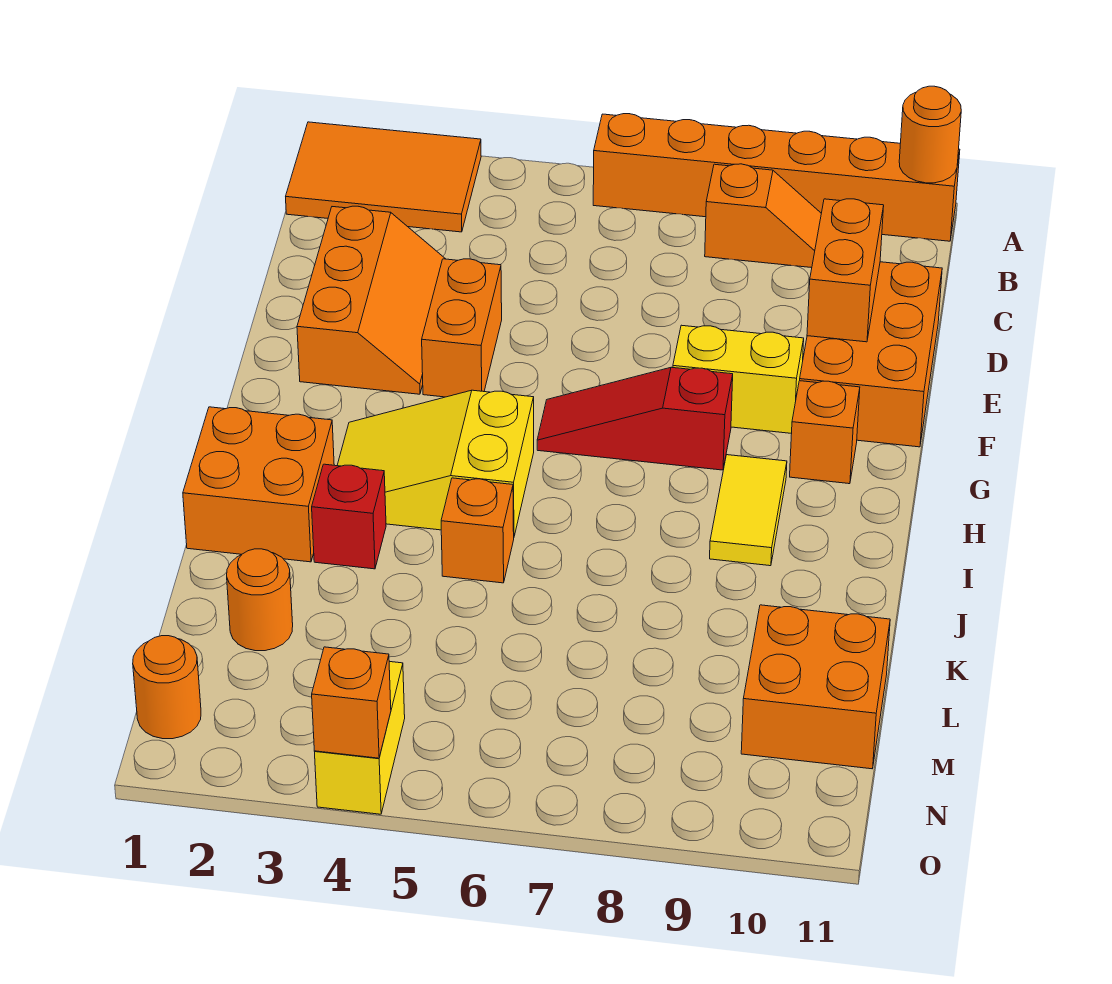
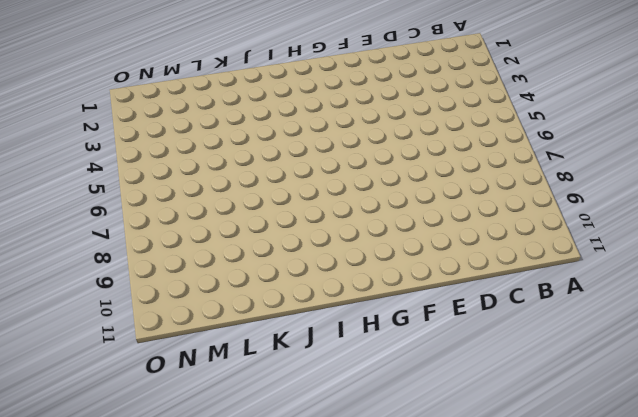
none -> orange tile A1:B3 level 1
none -> orange brick A6:A11 level 1
none -> orange slope B8:B9 level 1 top 8

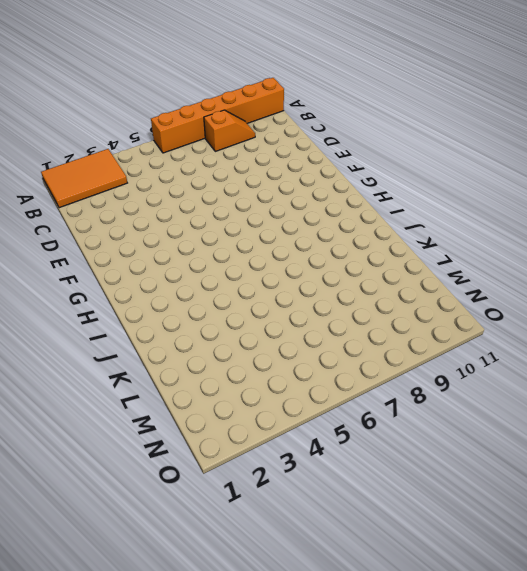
none -> orange slope D2:F3 level 1 top 2
none -> orange brick D10:F11 level 1
none -> orange brick E4:F4 level 1

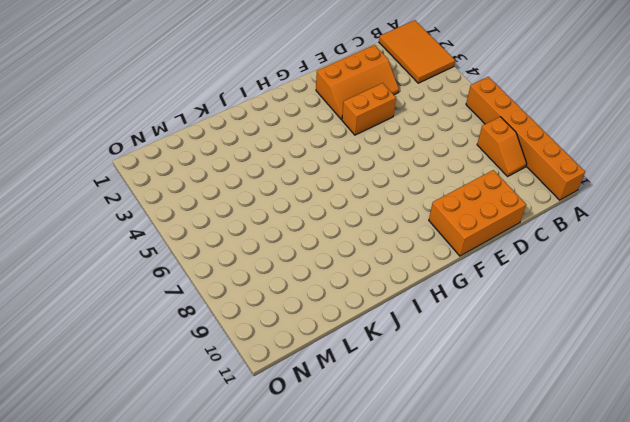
none -> yellow brick F8:F9 level 1
none -> red slope G6:G8 level 1 top 8
none -> orange brick G10 level 1

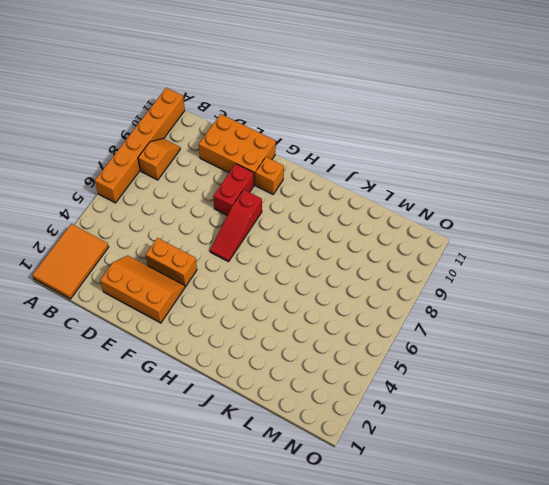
red brick F8:F9 level 1 -> yellow brick F8:F9 level 1
none -> yellow slope H3:I5 level 1 top 5
none -> yellow tile H9:I9 level 1
none -> orange brick I1:J2 level 1

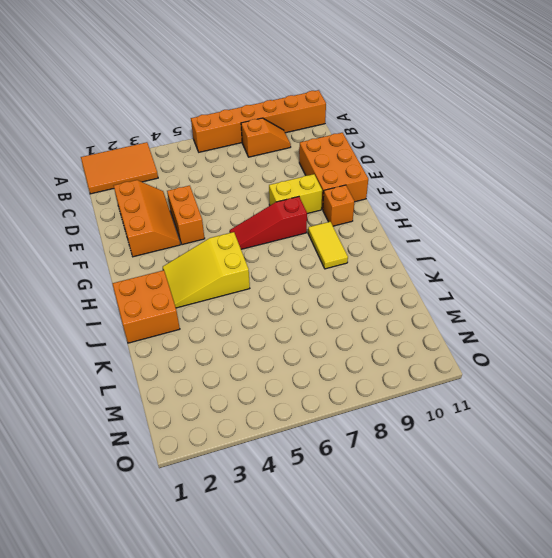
none -> red brick J3 level 1
none -> orange brick J5 level 1
none -> orange round brick L2 level 1

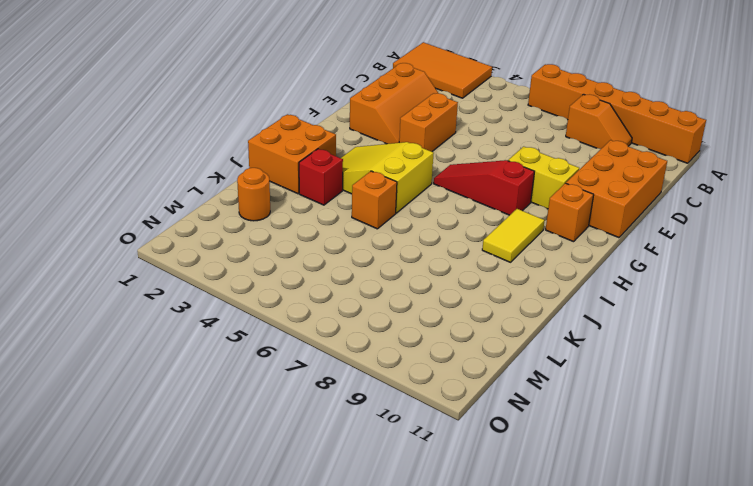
none -> orange brick L10:M11 level 1
none -> orange round brick N1 level 1
none -> yellow brick N4:O4 level 1

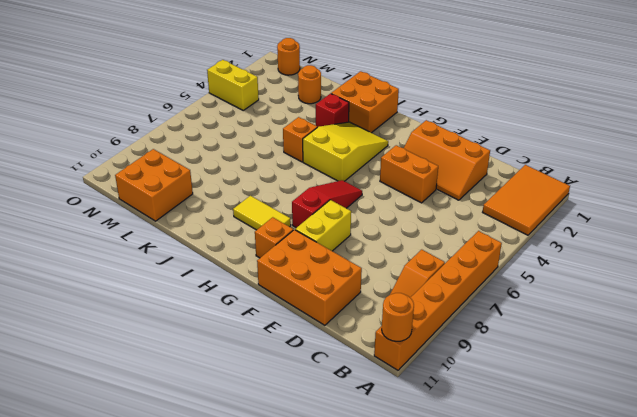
none -> orange brick D10:E10 level 2
none -> orange brick O4 level 2

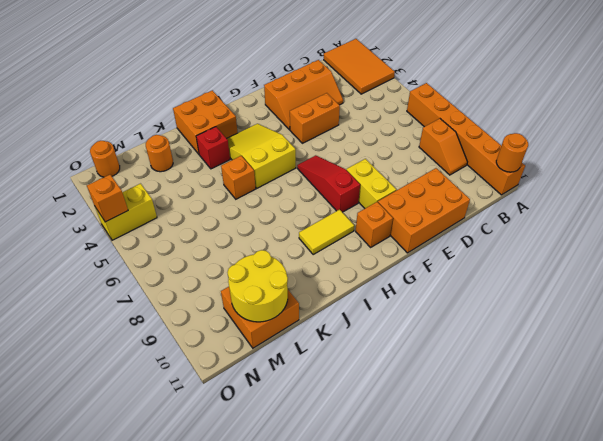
yellow round brick L10:M11 level 2 -> none
none -> orange brick D10:E10 level 2

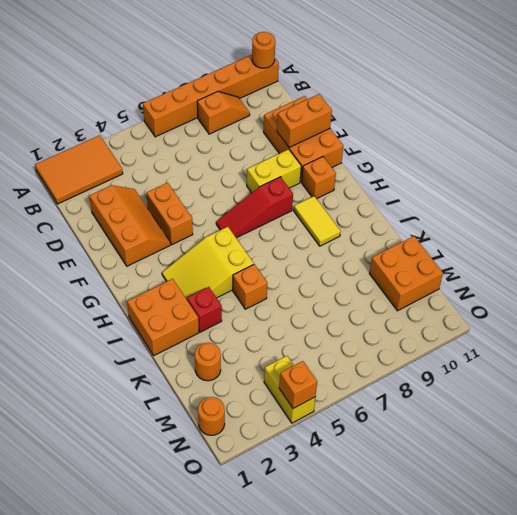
orange brick E10:E11 level 2 -> orange brick D10:E10 level 2

